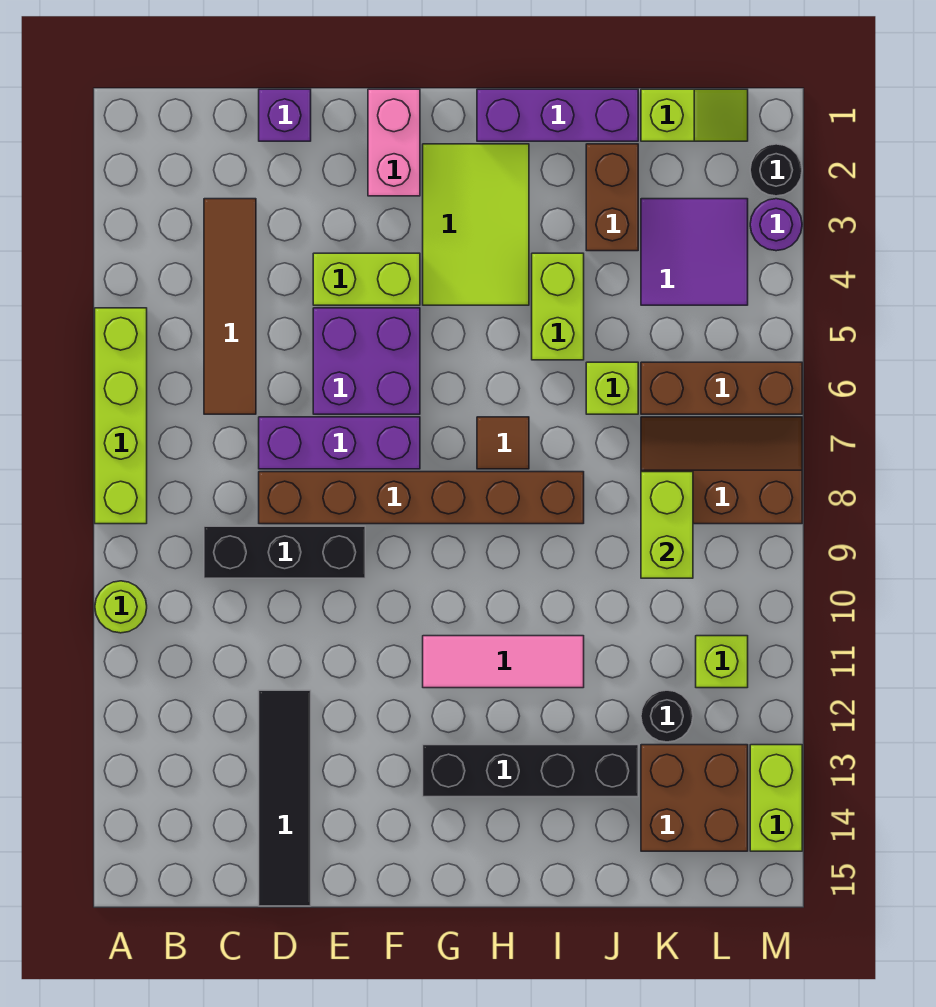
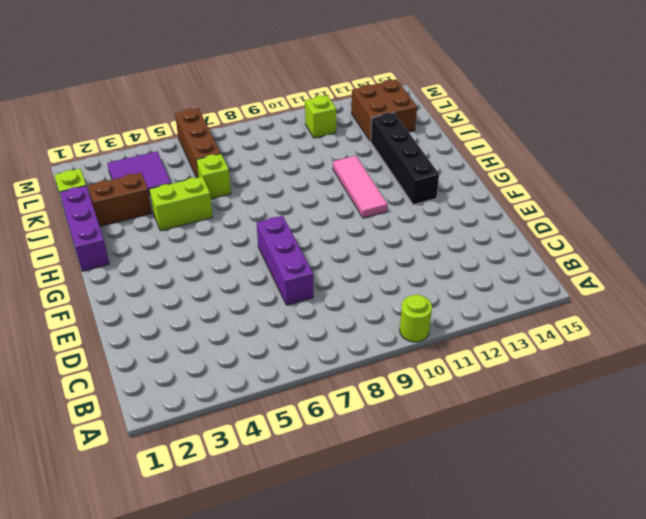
none -> lime brick A5:A8 level 1
none -> brown tile C3:C6 level 1
none -> black brick C9:E9 level 1
none -> purple brick D1 level 1

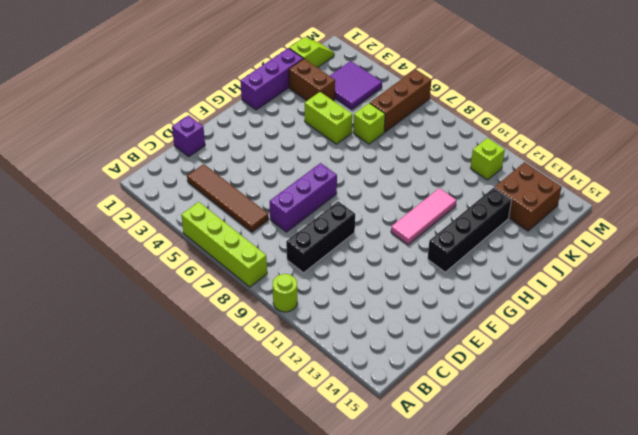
none -> brown brick D8:I8 level 1
none -> black tile D12:D15 level 1
none -> lime brick E4:F4 level 1
none -> purple brick E5:F6 level 1

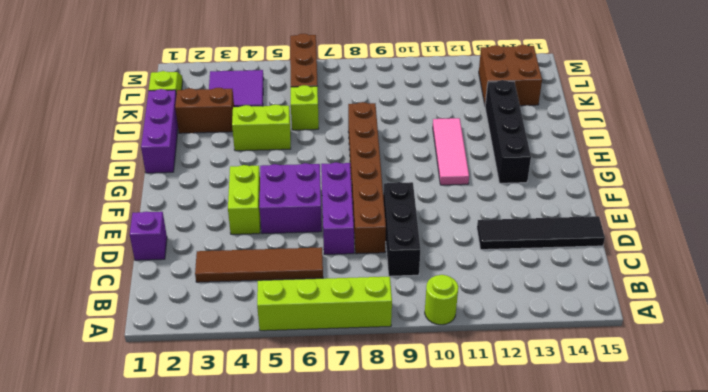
none -> pink brick F1:F2 level 1
none -> lime tile G2:H4 level 1
none -> brown tile H7 level 1
none -> brown slope K7:M8 level 1 top 8

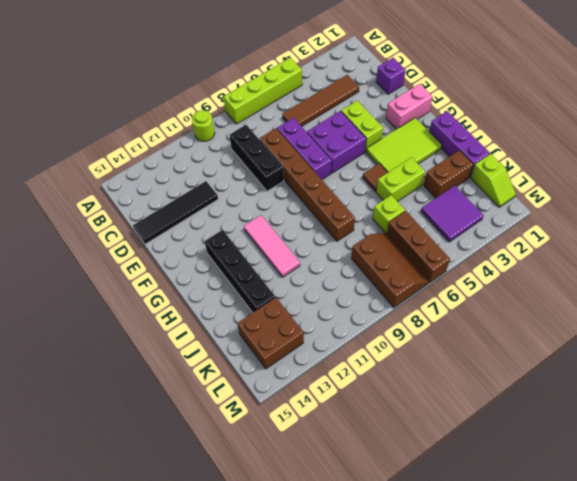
brown tile H5 level 1 -> brown tile H7 level 1
none -> black round brick K12 level 1
none -> lime brick L11 level 1
none -> black round brick M2 level 1
none -> purple round brick M3 level 1

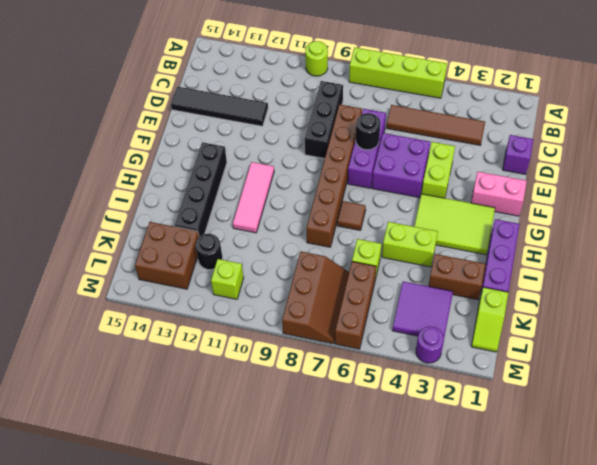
black round brick E7 level 2 -> black round brick M2 level 1
none -> lime brick M13:M14 level 1
none -> lime brick K8:K9 level 2

